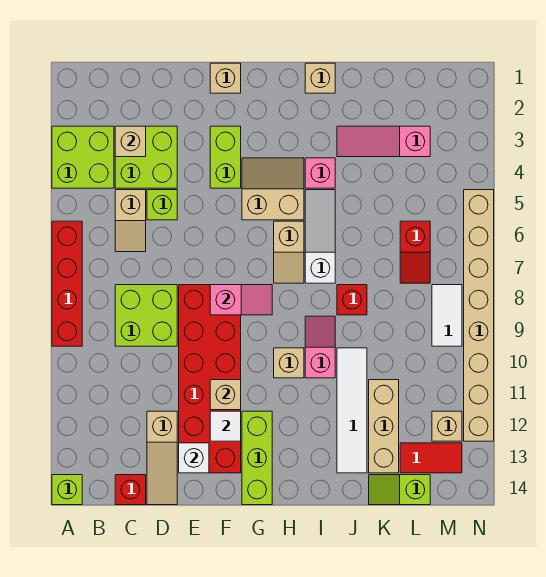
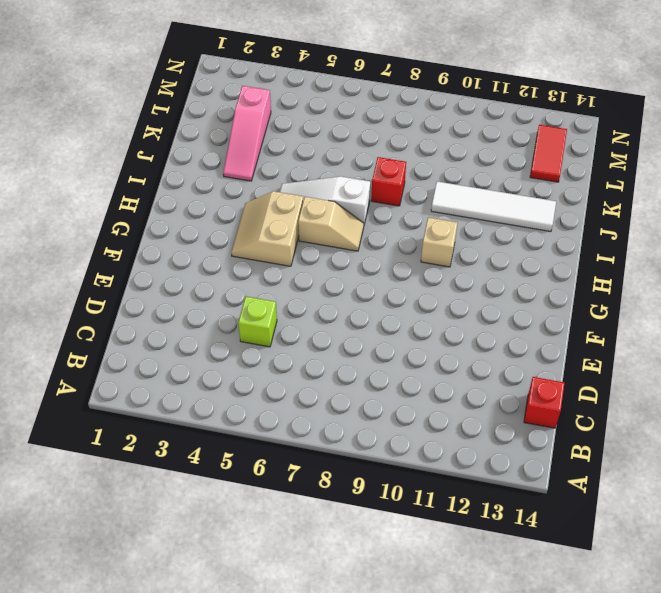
none -> lime brick A3:B4 level 1
none -> red brick A6:A9 level 1
none -> lime brick A14 level 1
none -> lime brick C3:D4 level 1

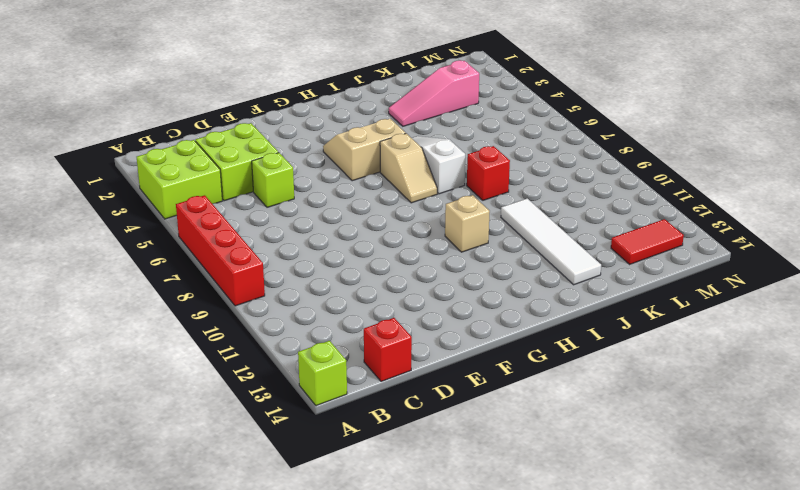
none -> tan slope C5:C6 level 1 top 5
none -> lime brick C8:D9 level 1
none -> tan slope D12:D14 level 1 top 12
none -> red brick E8:F13 level 1

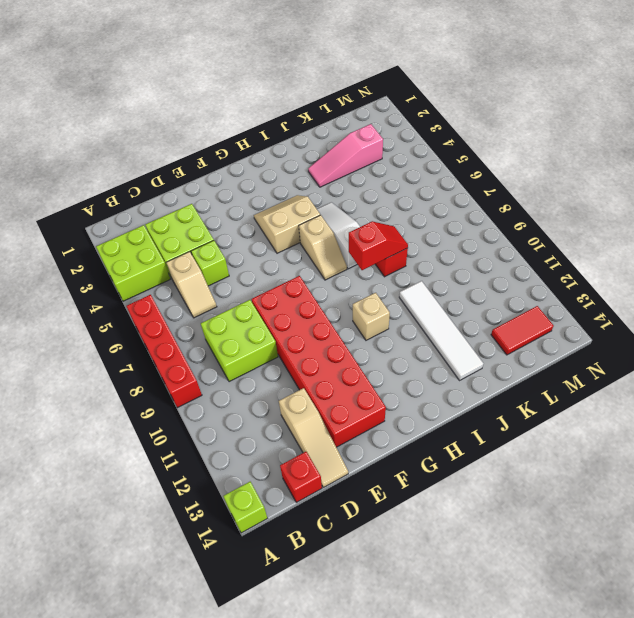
red slope I8:J8 level 2 top I -> red slope L6:L7 level 1 top 6
none -> tan brick F1 level 1
none -> lime brick F3:F4 level 1
none -> lime brick G12:G14 level 1
none -> tan brick I1 level 1

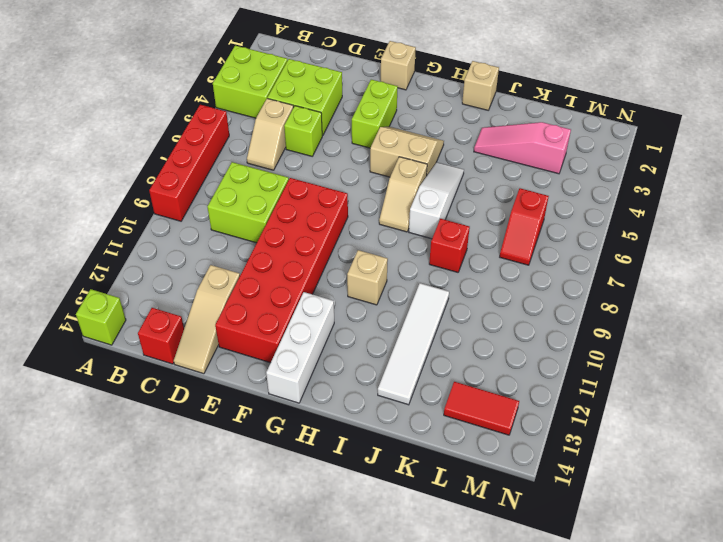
white brick G12:G14 level 1 -> lime brick G12:G14 level 1
none -> pink brick I4 level 1
none -> pink slope I9:I10 level 1 top 10
none -> tan brick K11:K13 level 1
none -> lime slope K14:L14 level 1 top L

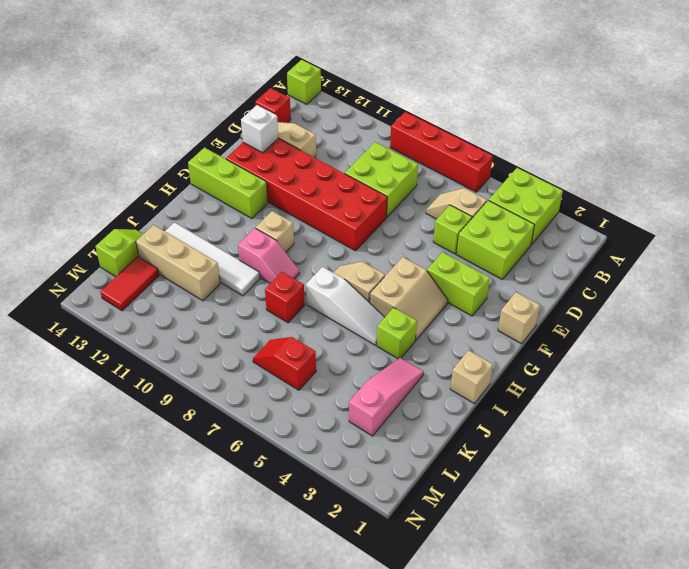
lime brick I4 level 1 -> pink brick I4 level 1
none -> white tile M8:M9 level 1
none -> tan brick M12 level 1
none -> tan brick N5:N12 level 1
none -> tan brick C3 level 2

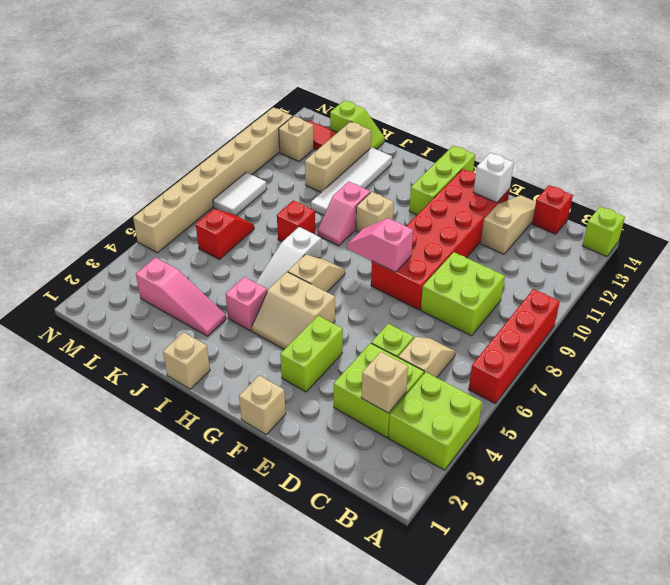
none -> tan brick F11 level 2
none -> white tile F12 level 2

